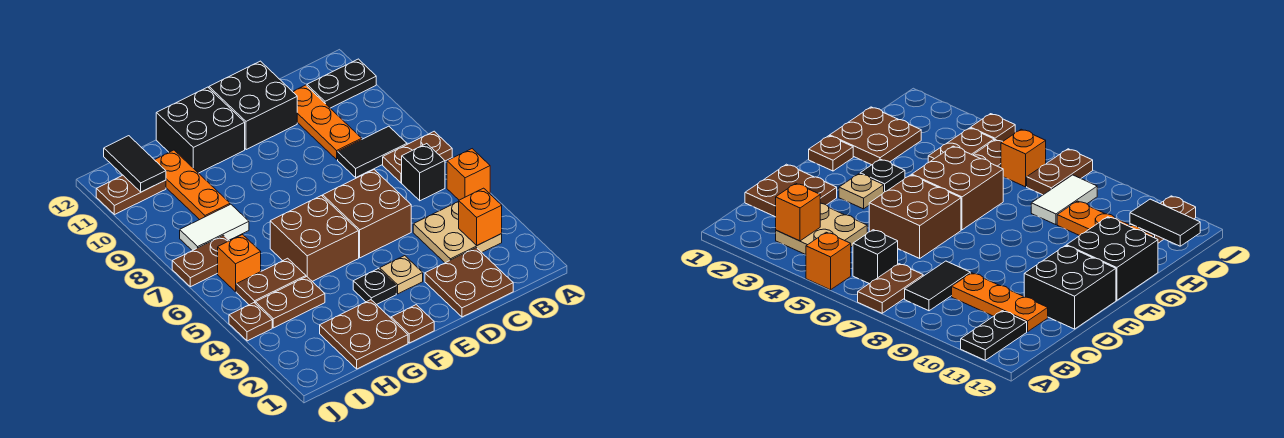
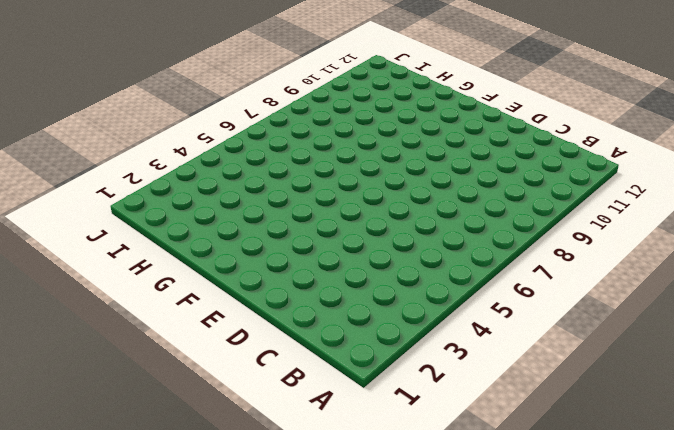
none -> orange brick A5 level 1
none -> brown plate A7:B7 level 1
none -> black plate A11:B11 level 1

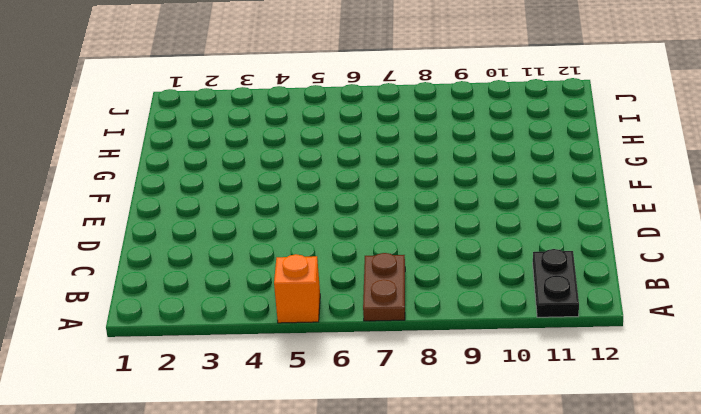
none -> tan plate B3:C4 level 1
none -> black brick B6 level 1
none -> black tile B8:C8 level 1

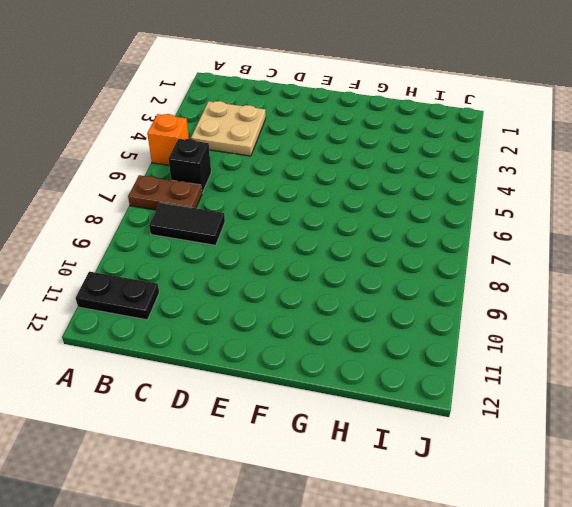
none -> brown plate C1:D2 level 1
none -> orange plate C9:C11 level 1
none -> brown brick D5:E6 level 1

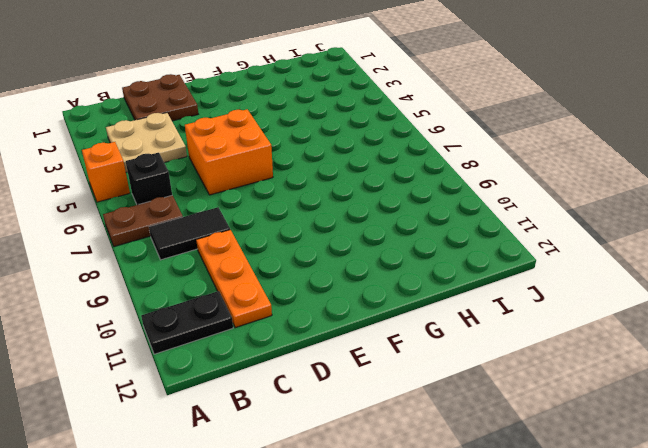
orange brick D5:E6 level 1 -> brown brick D5:E6 level 1
none -> black brick D11:E12 level 1
none -> tan plate E3 level 1
none -> brown plate F1 level 1

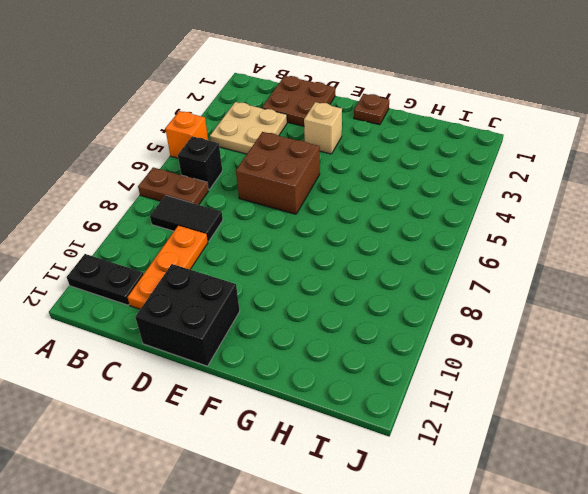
tan brick E3 level 1 -> tan plate E3 level 1
none -> black plate F3 level 1
none -> brown brick F5:G6 level 1
none -> black brick F11:G12 level 1

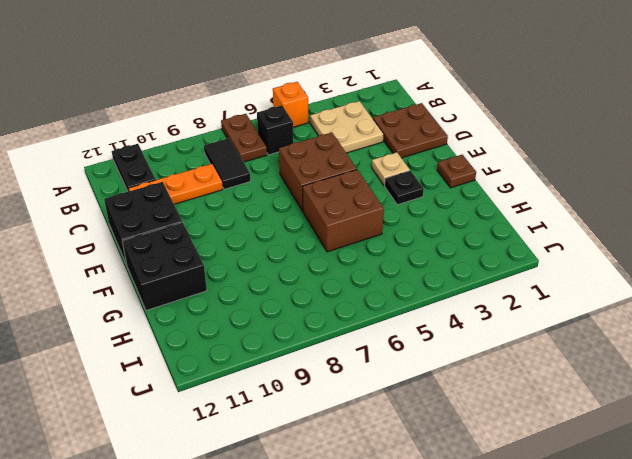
none -> brown plate G1:H2 level 1
none -> brown plate H4:I4 level 1
none -> brown plate H5:I5 level 1

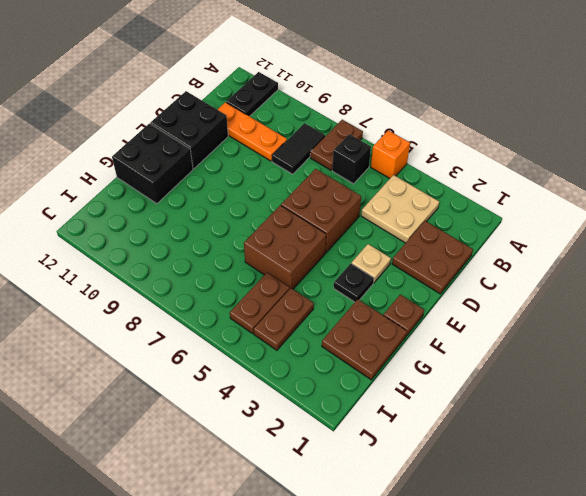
none -> white tile H8:I8 level 1
none -> orange plate H9:H11 level 1
none -> orange brick I6 level 1

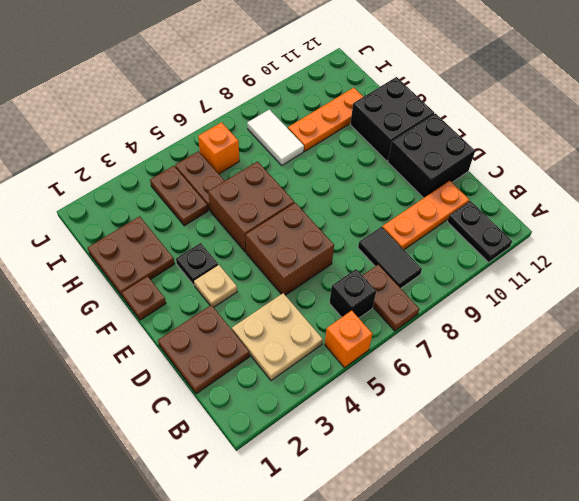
none -> brown plate I7:J7 level 1
none -> brown plate I11:J11 level 1
none -> brown plate J4 level 1

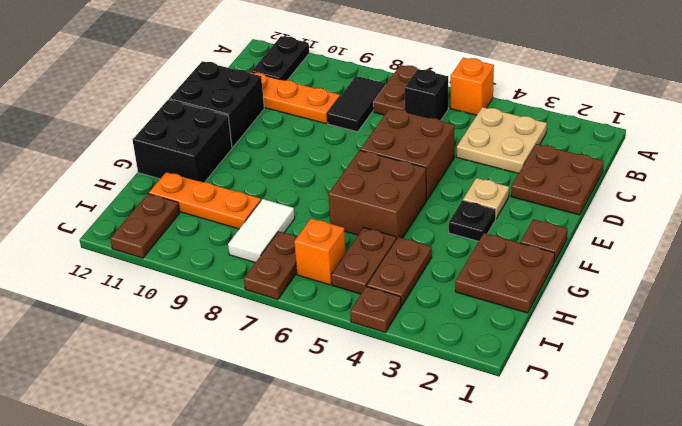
none -> orange brick B3 level 2
none -> black tile I11:I12 level 2

